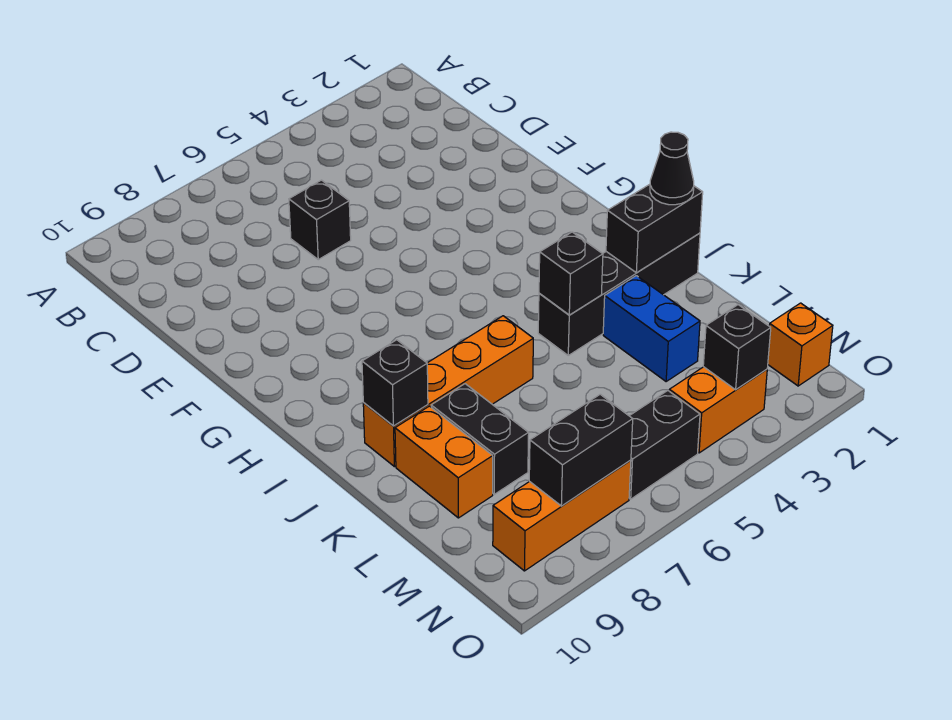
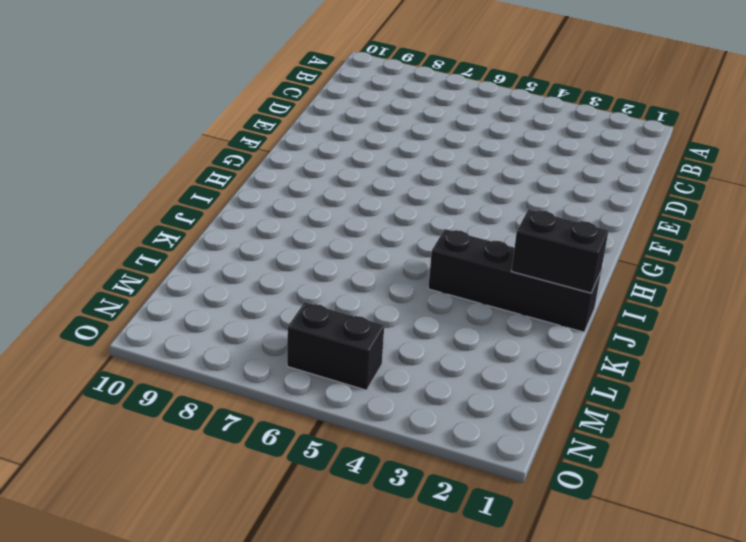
none -> black brick D6 level 1
none -> orange brick J6:J9 level 1
none -> blue brick K3:L3 level 1

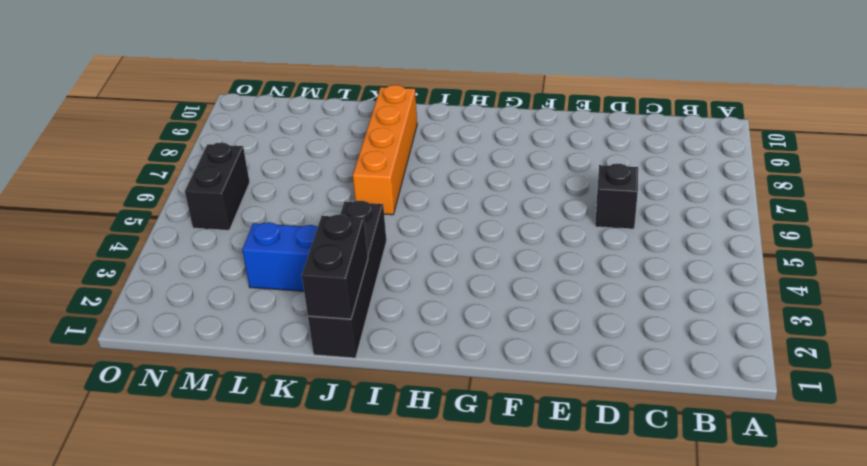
none -> black brick K8:L8 level 1
none -> orange brick K9:L9 level 1
none -> orange brick N1 level 1

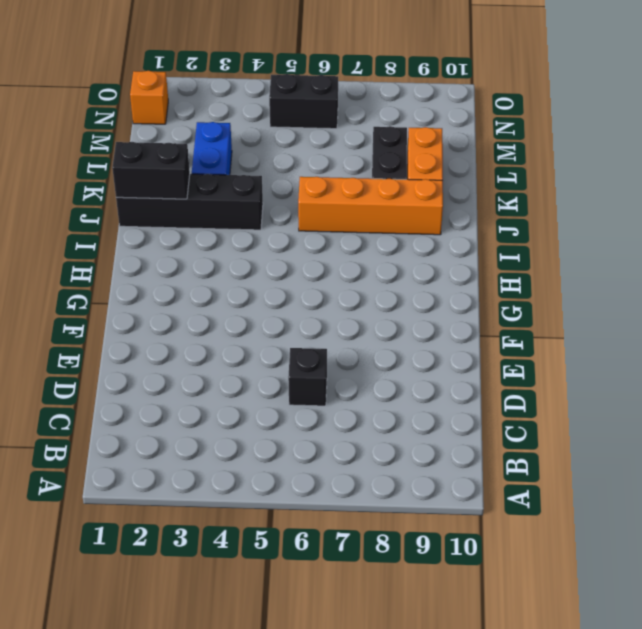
none -> orange brick N3:N4 level 1
none -> orange brick N7:N9 level 1
none -> black brick J4 level 2

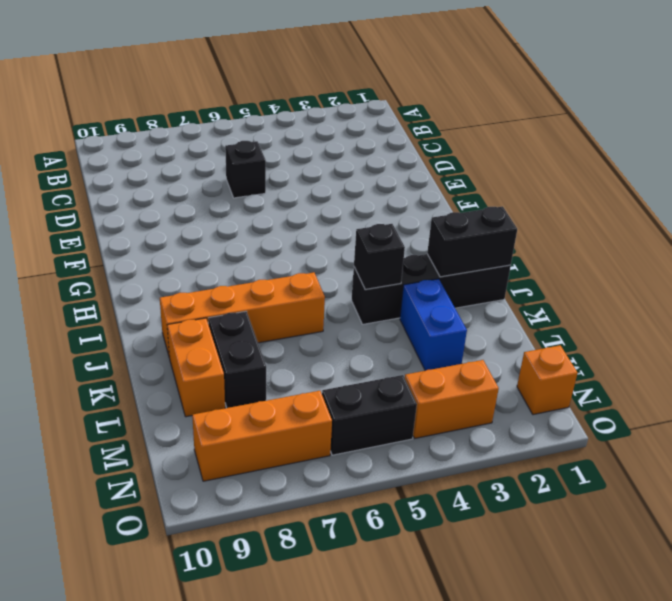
none -> black brick J9 level 2
none -> black brick N3 level 2
none -> black brick N7:N8 level 2

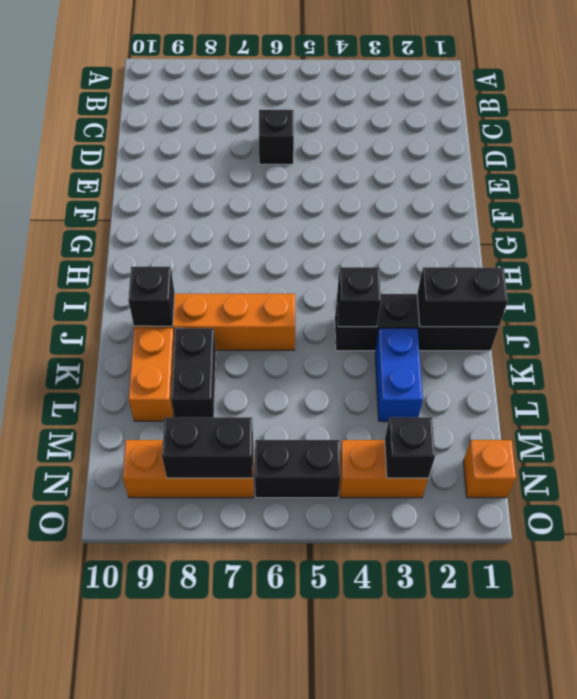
none -> black cone J1 level 3

